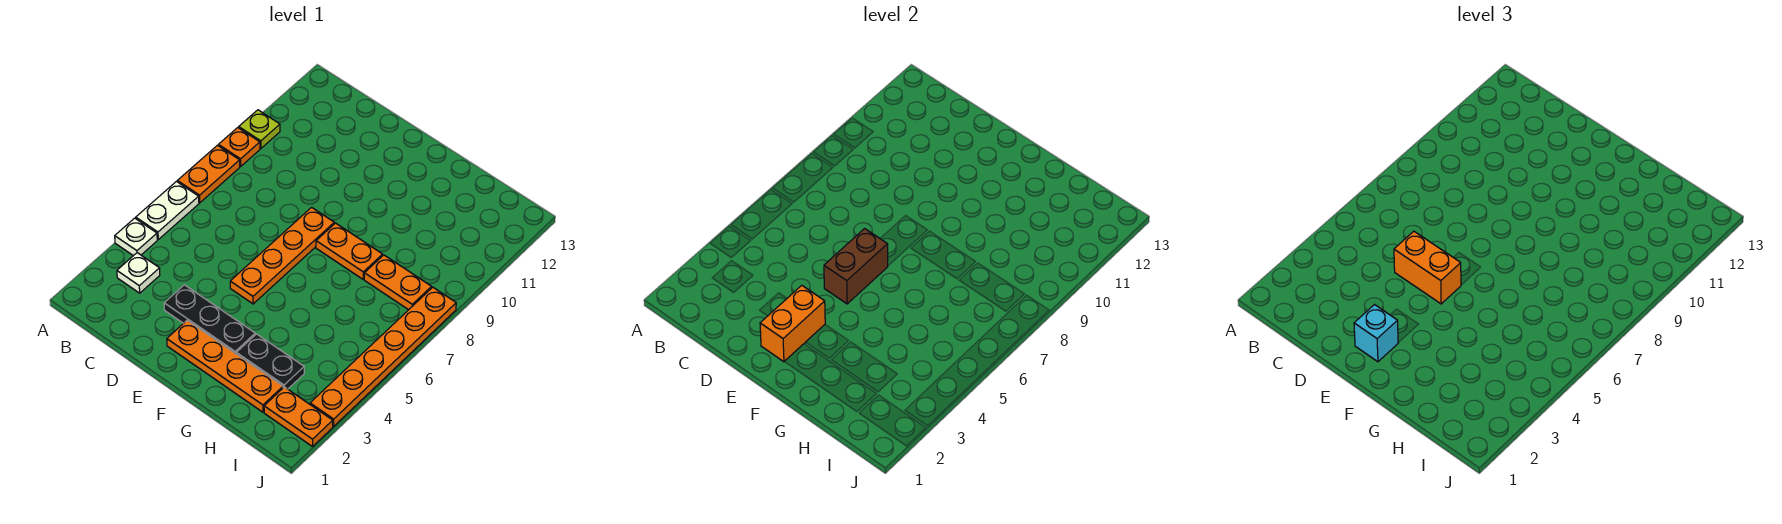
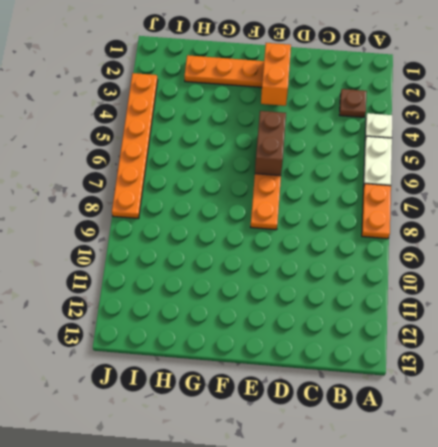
brown plate B3 level 1 -> white plate B3 level 1
none -> orange plate A9 level 1
none -> lime plate A10 level 1
none -> black plate D3:F3 level 1

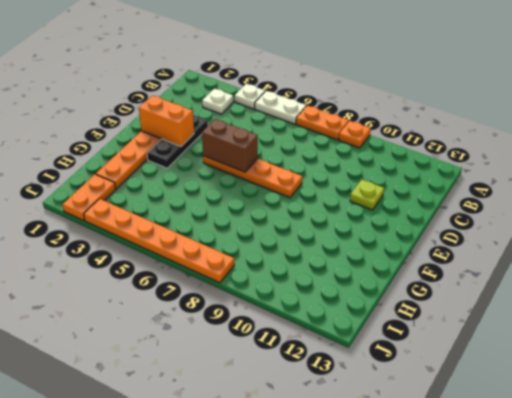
lime plate D11 level 1 -> lime plate A10 level 1
none -> orange plate F8:G8 level 1
none -> black plate G3:H3 level 1
none -> orange plate H8:I8 level 1

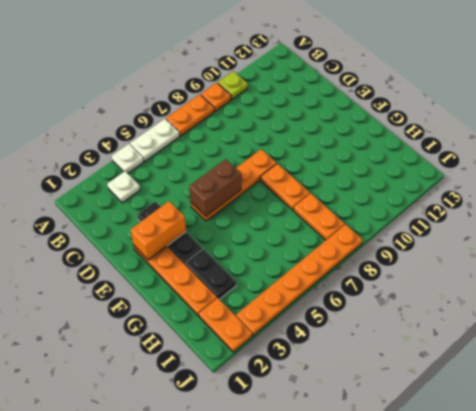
none -> orange brick D5:E5 level 3
none -> cyan brick E2 level 3

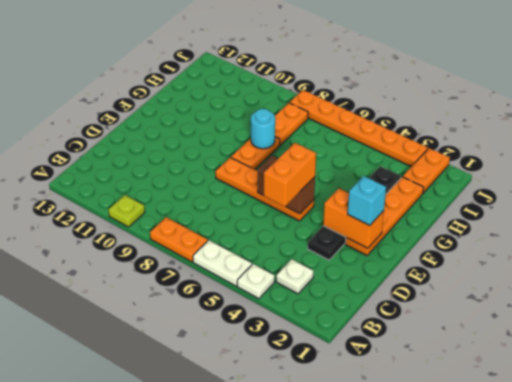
cyan round brick G8 level 2 -> none
none -> orange plate A9 level 1

